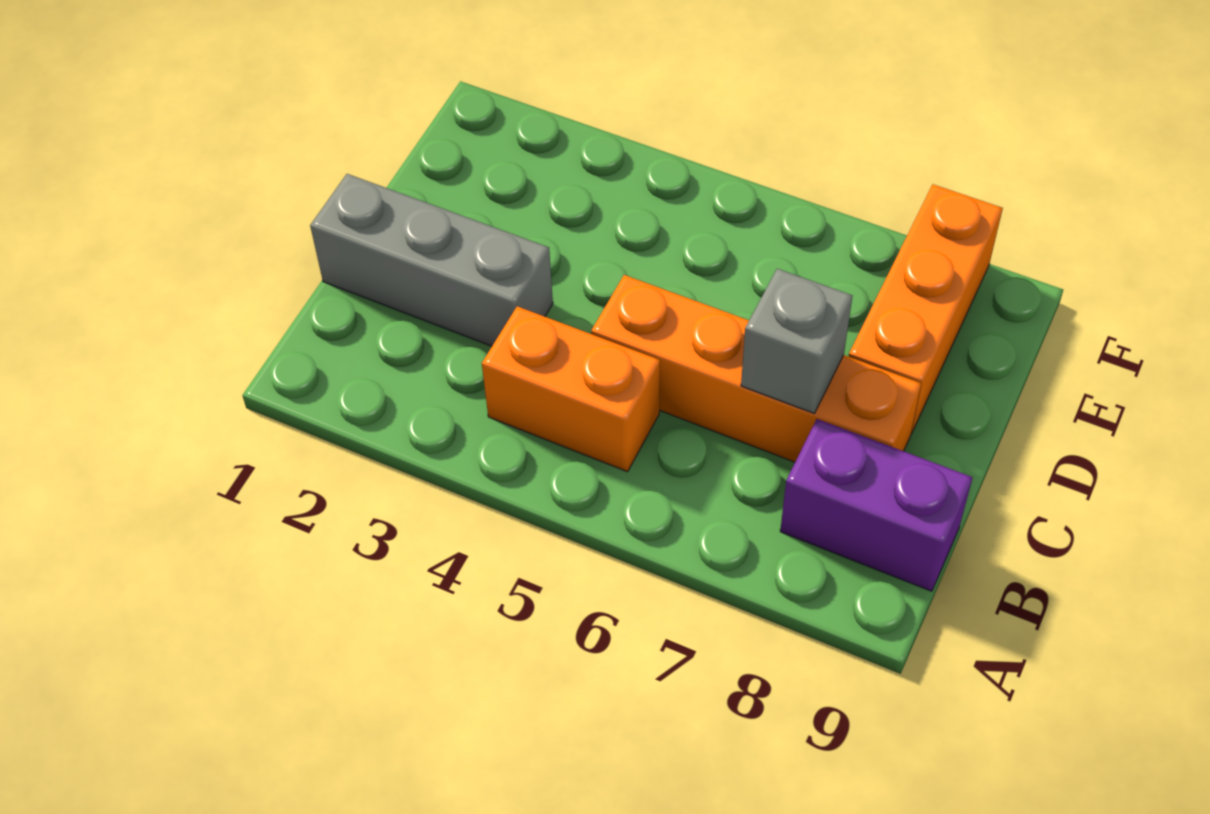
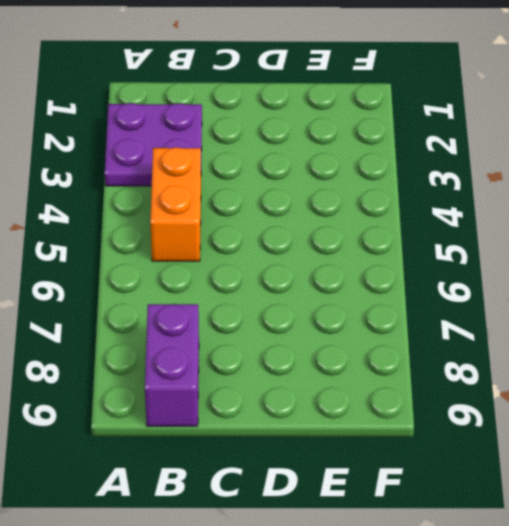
purple plate A2:B3 level 1 -> none
none -> grey brick C1:C3 level 1
none -> orange brick C5:C8 level 1

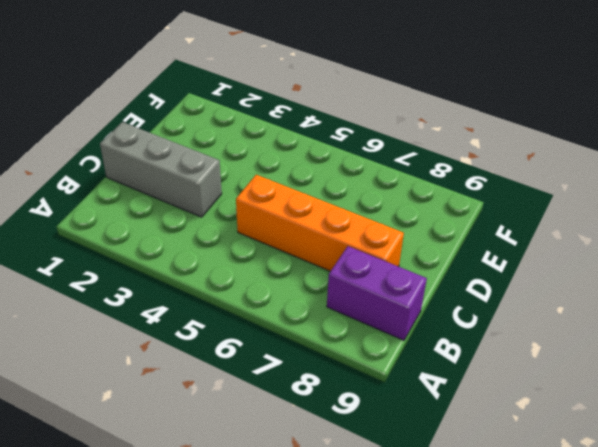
none -> orange brick B4:B5 level 1
none -> orange brick D8:F8 level 1

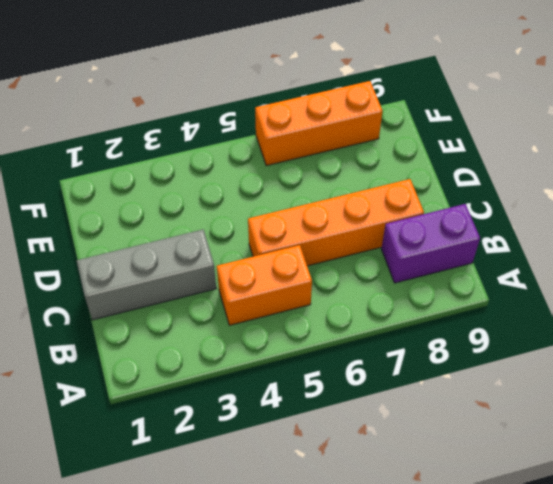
orange brick F6:F8 level 1 -> orange brick D8:F8 level 1
none -> grey brick C7 level 2

